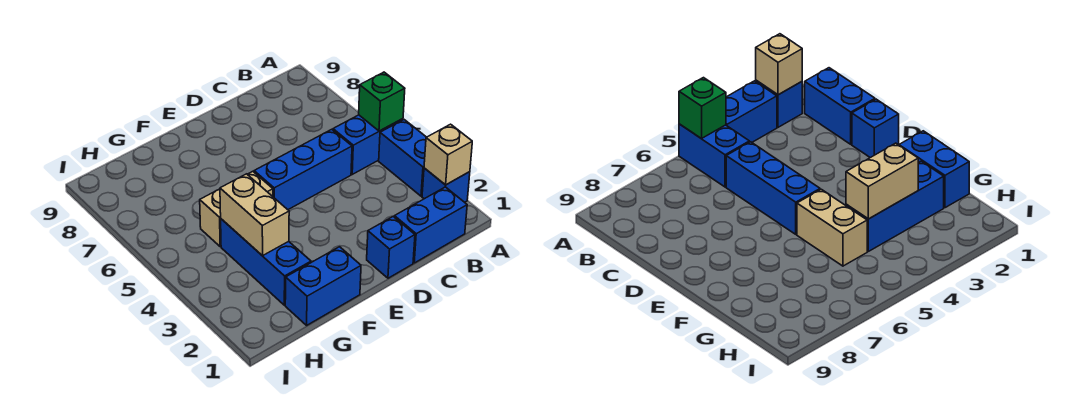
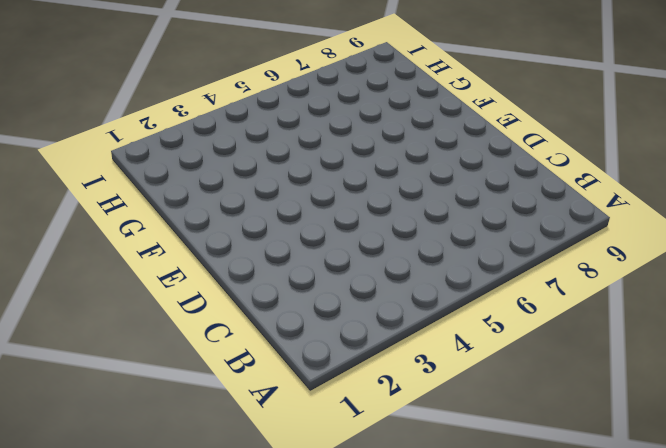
none -> blue brick A2 level 1
none -> blue brick A3:A4 level 1
none -> blue brick A5:B5 level 1

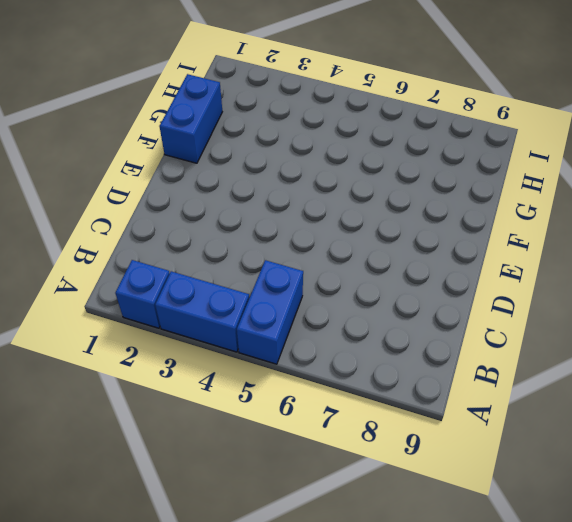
none -> blue brick B1:C1 level 1
none -> blue brick C5:E5 level 1
none -> blue brick D1 level 1

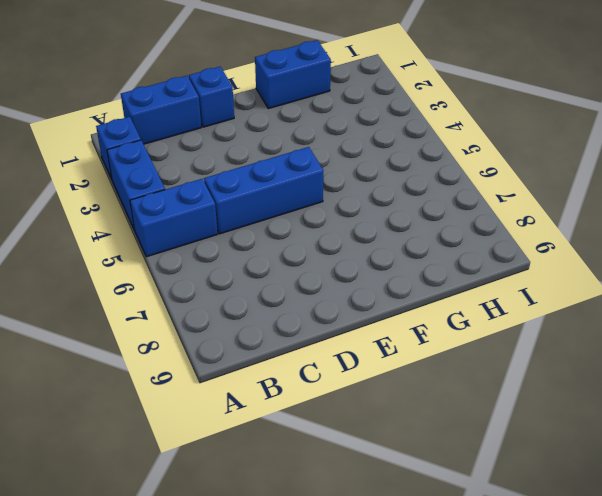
none -> tan brick F5:G5 level 1
none -> blue brick G2:G4 level 1
none -> tan brick A2 level 2

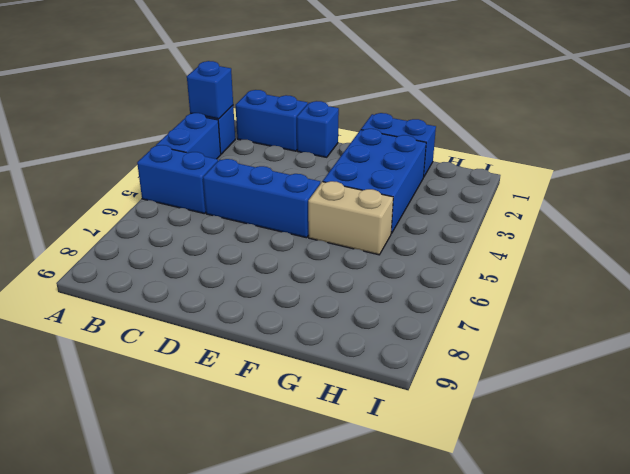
blue brick A2 level 2 -> tan brick A2 level 2
blue brick F2:G4 level 1 -> blue brick G2:G4 level 1
none -> green brick A5 level 2
none -> tan brick G3:G4 level 2

